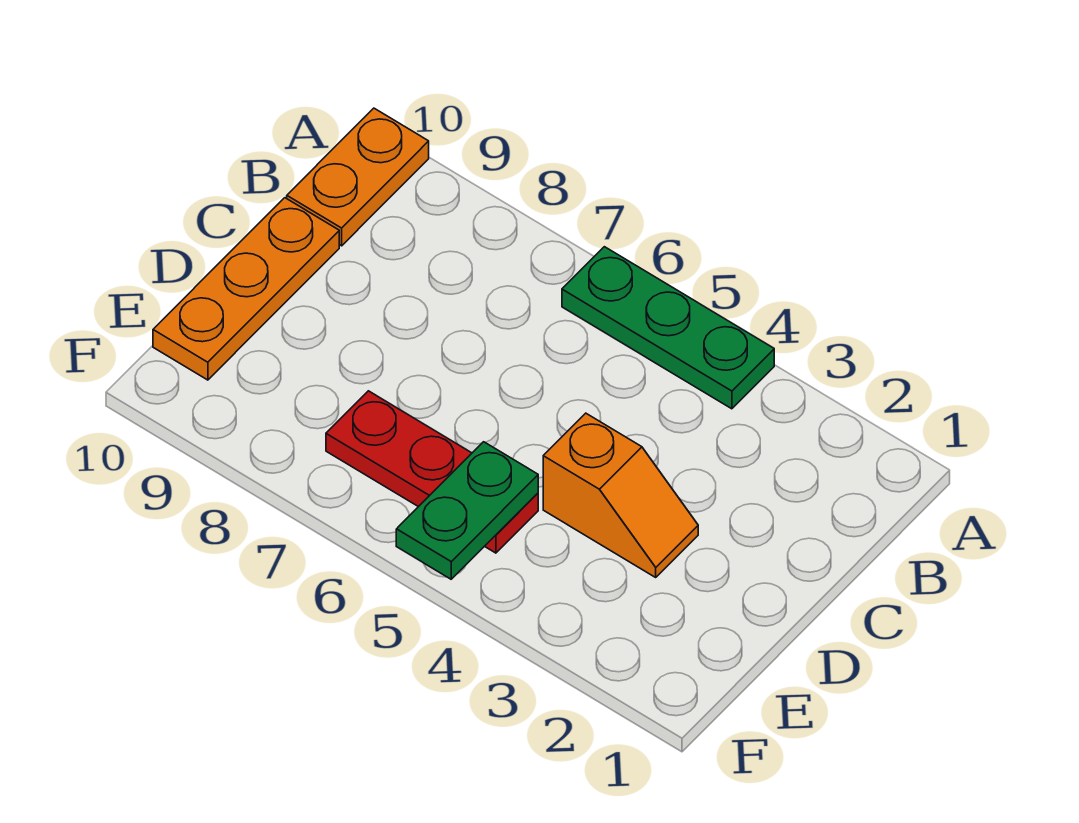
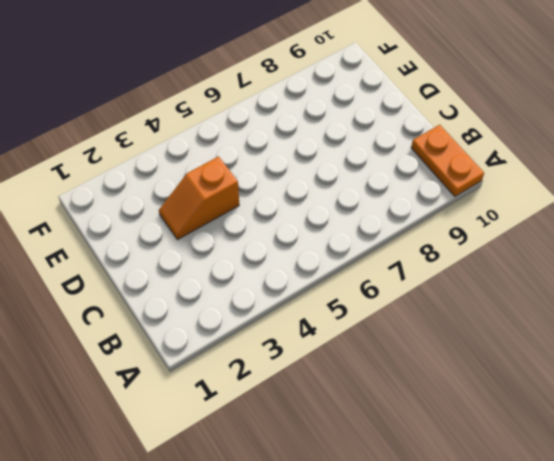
none -> green plate A4:A6 level 1
none -> orange plate C10:E10 level 1

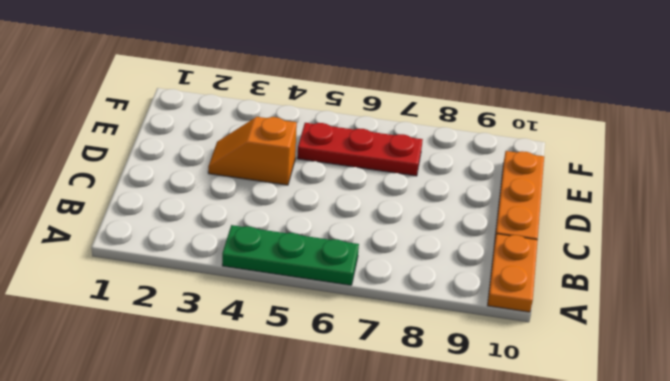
none -> green plate E5:F5 level 2

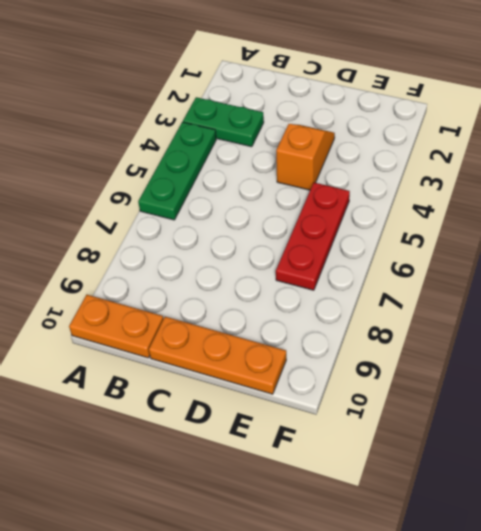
green plate A3:B3 level 1 -> green plate E5:F5 level 2

